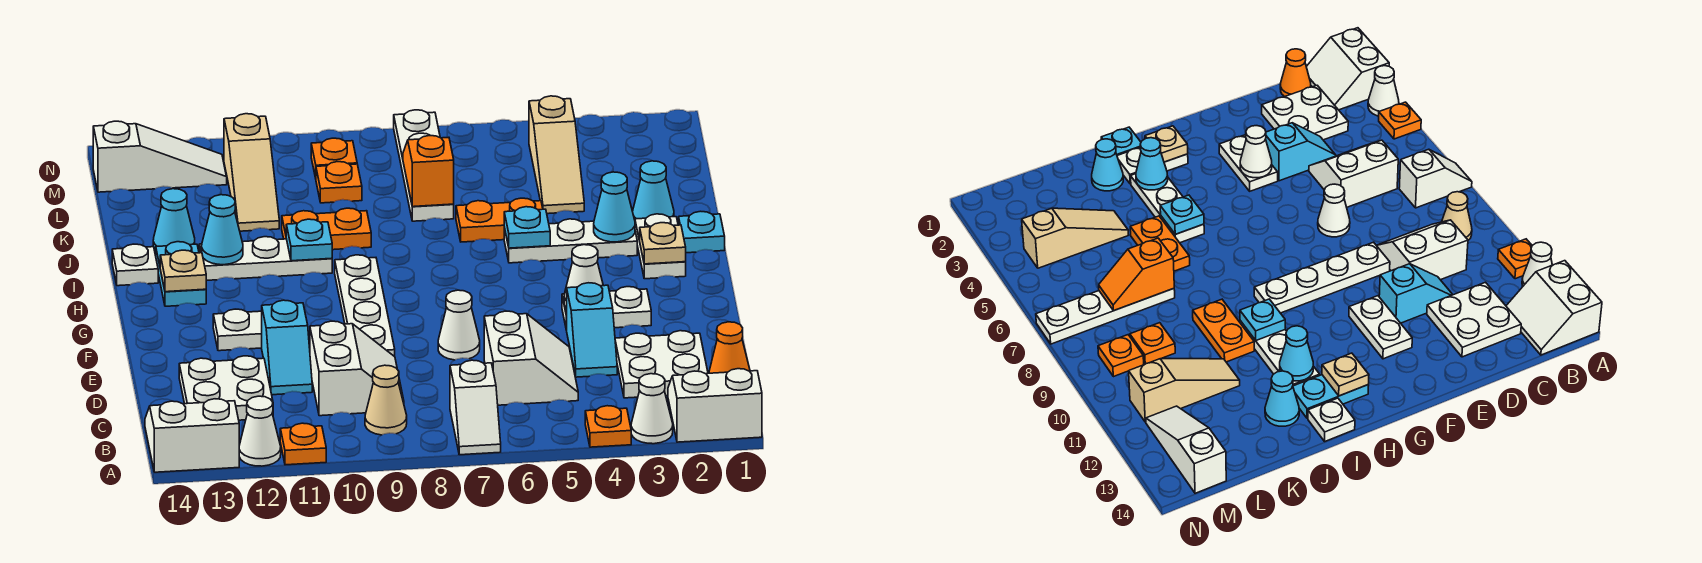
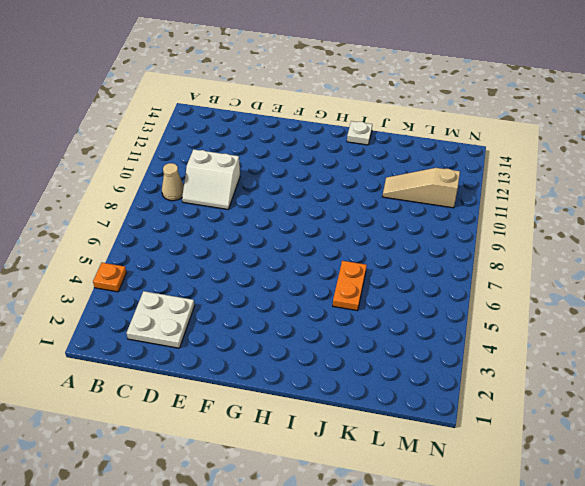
none -> white slope A1:B2 level 1 top A
none -> white cone A3 level 1
none -> white slope A7:B7 level 1 top B
none -> orange plate A11 level 1

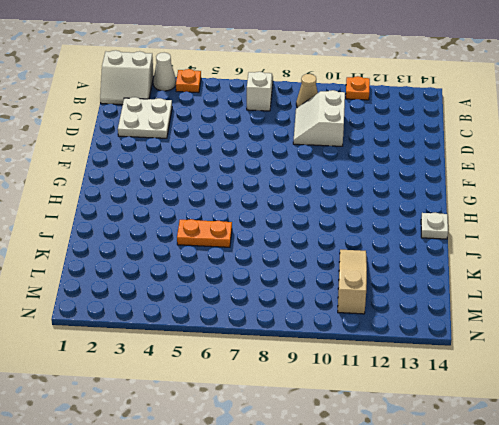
none -> white cone A12 level 1
none -> white slope A13:B14 level 1 top A
none -> orange cone C1 level 1
none -> white slope C5:D6 level 1 top 6

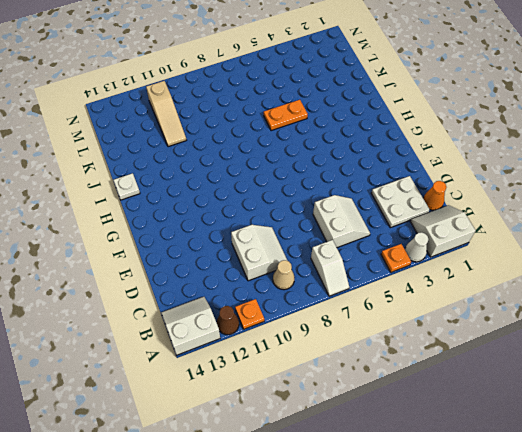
brown cone A12 level 1 -> white cone A12 level 1
none -> white plate C12:D13 level 1
none -> cyan slope D4:E4 level 1 top E
none -> cyan slope D11:E11 level 1 top E
none -> white cone E7 level 1

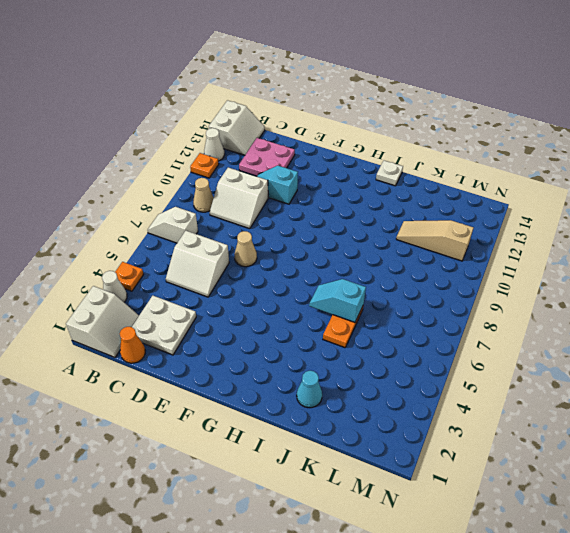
pink plate C12:D13 level 1 -> white plate C12:D13 level 1
tan cone E7 level 1 -> white cone E7 level 1
cyan slope I6:J6 level 2 top J -> cyan slope D4:E4 level 1 top E
none -> white plate E9:H9 level 1
none -> white plate F3:F4 level 1
none -> white plate F11:F12 level 1
none -> white plate H2:I2 level 1

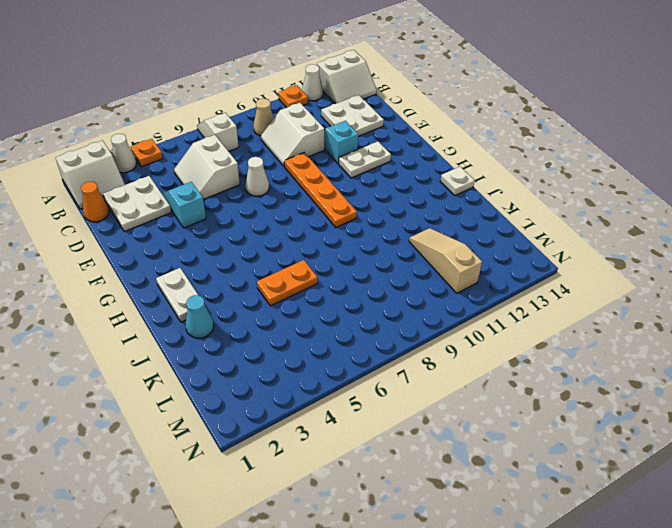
orange plate E9:H9 level 1 -> white plate E9:H9 level 1
none -> white plate F3:F4 level 1
none -> cyan plate H13:I13 level 1
none -> cyan plate I1 level 1
none -> white plate I3:I5 level 1

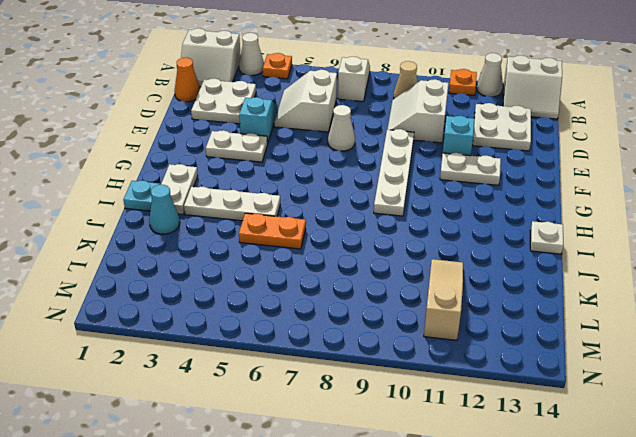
none -> cyan plate H13:I13 level 1
none -> white plate I10:I12 level 1
none -> orange plate J9:J10 level 1
none -> cyan cone J13 level 1

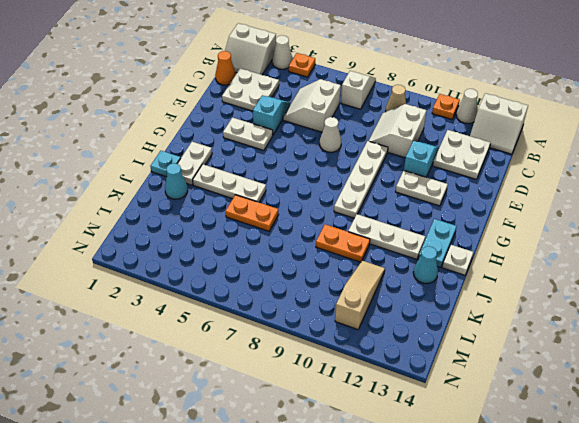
none -> tan slope K4:M4 level 1 top M
none -> white plate K7:N7 level 1
none -> orange plate L9 level 1
none -> orange plate M9 level 1

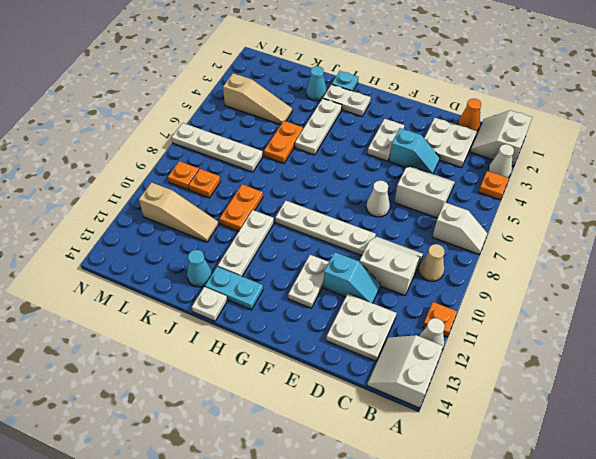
none -> white slope M12:M14 level 1 top 14
none -> white cone F4 level 2
none -> tan plate H2 level 2
none -> tan plate H13 level 2

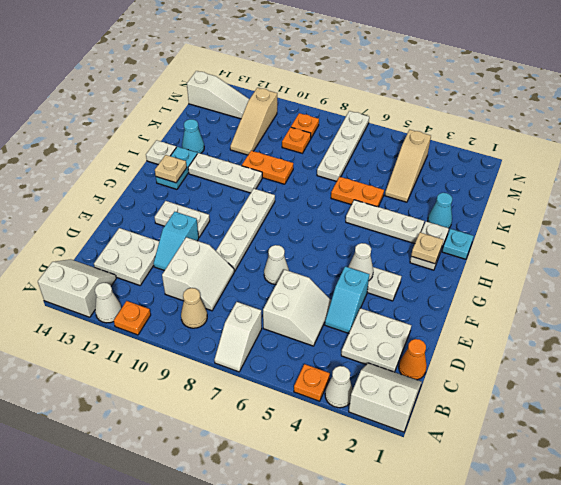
none -> cyan cone I3 level 2
none -> cyan plate I5 level 2
none -> cyan plate I10 level 2
none -> cyan cone I12 level 2

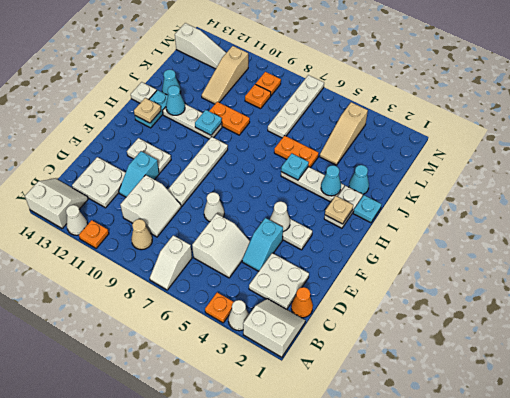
none -> orange slope K7:L7 level 2 top K

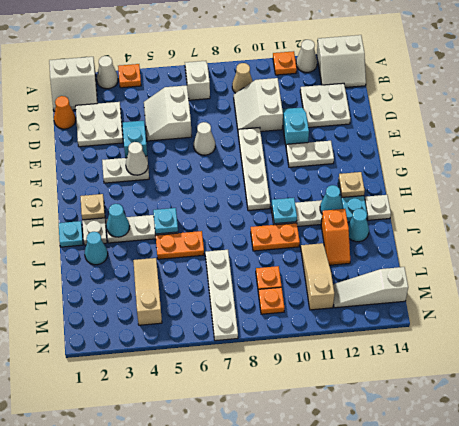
orange slope J12:K12 level 1 top J -> orange slope K7:L7 level 2 top K

